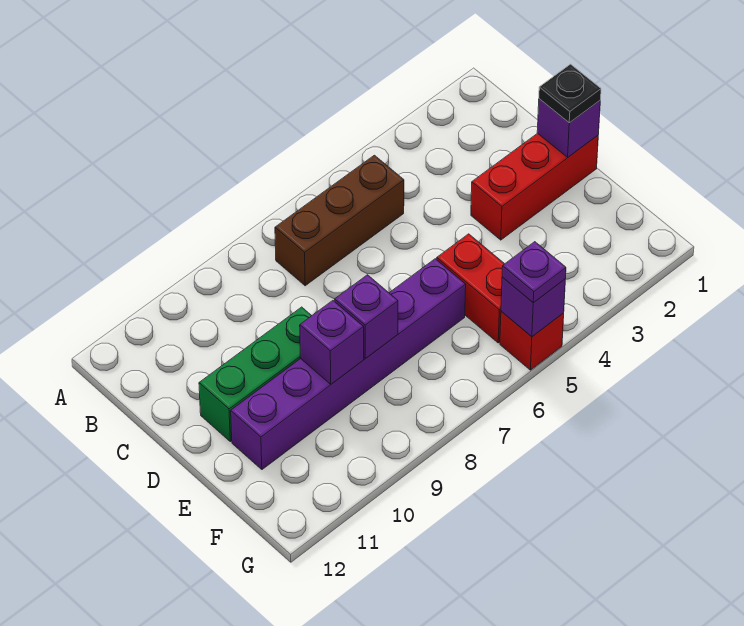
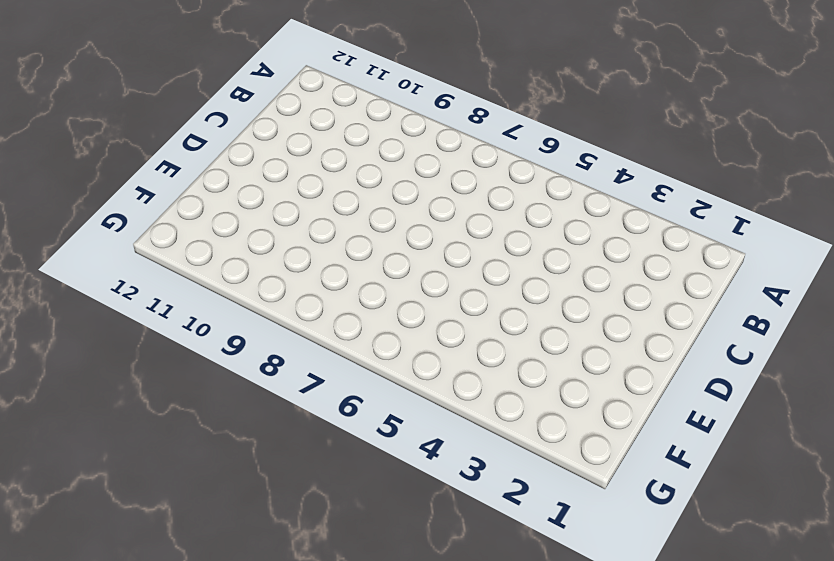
none -> brown brick B5:B7 level 1
none -> red brick D1:D3 level 1
none -> green brick D9:D11 level 1

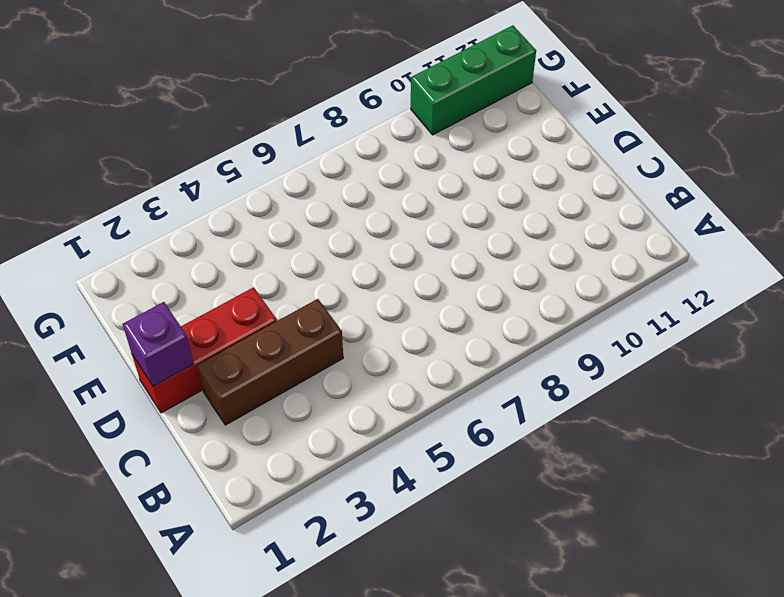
brown brick C2:C4 level 1 -> brown brick B5:B7 level 1
green brick G10:G12 level 1 -> green brick D9:D11 level 1
none -> red brick E5:F5 level 1
none -> purple brick E6:E11 level 1
none -> red brick G5 level 1

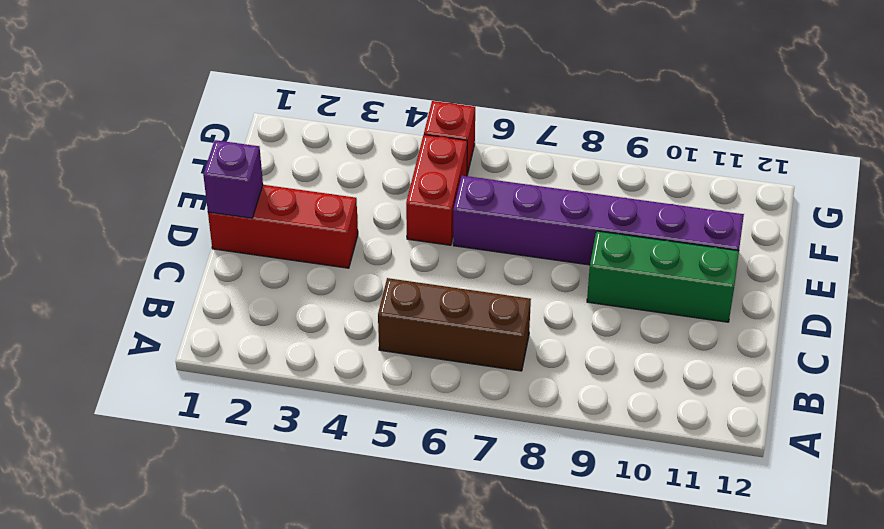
none -> purple brick E8 level 2
none -> purple brick E9 level 2
none -> purple brick G5 level 2

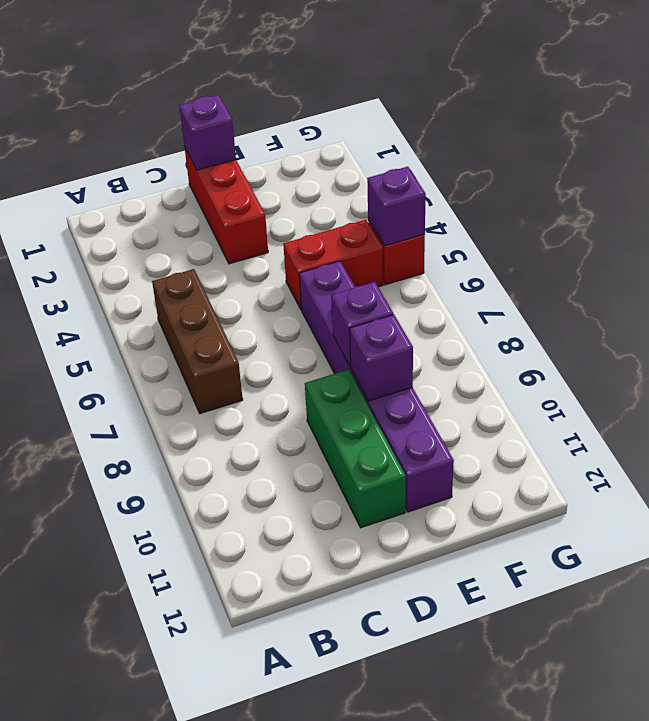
none -> black plate D1 level 3
none -> purple plate G5 level 3

